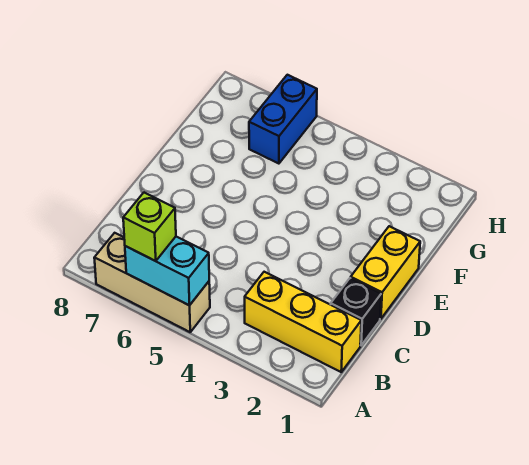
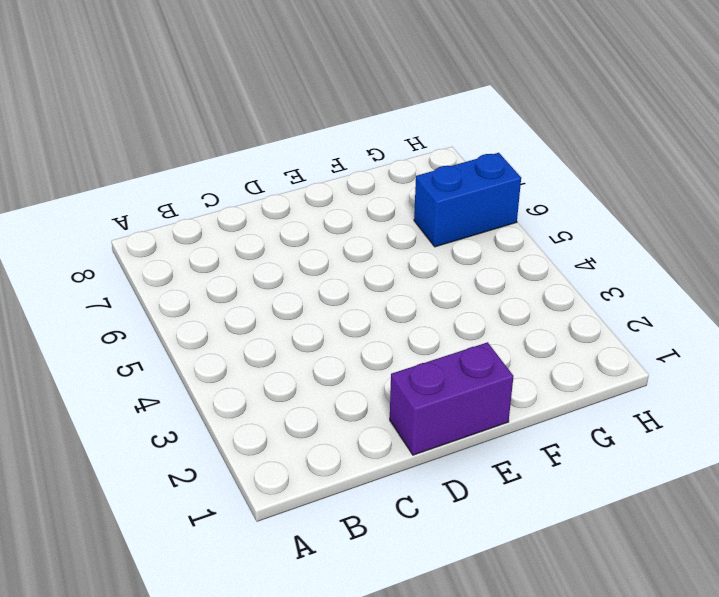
purple brick D1:E1 level 1 -> yellow brick D1:E1 level 1
none -> tan brick A5:A7 level 1
none -> yellow brick B1:B3 level 1

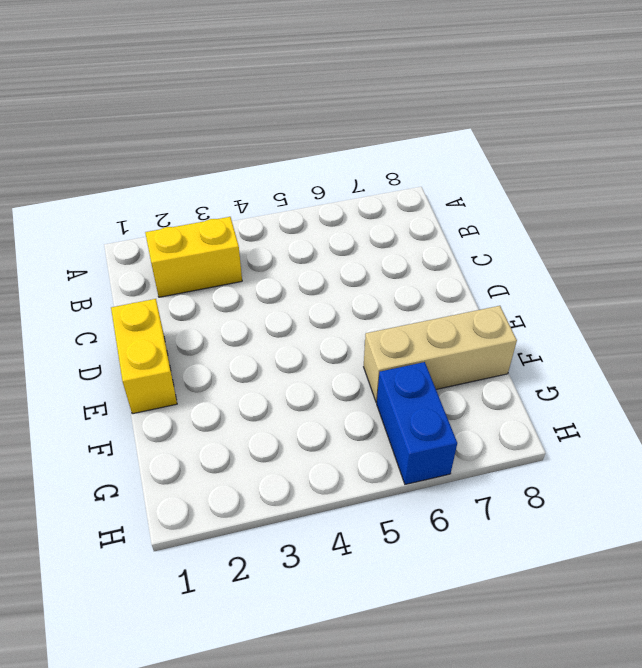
yellow brick B2:B3 level 1 -> yellow brick B1:B3 level 1
tan brick F6:F8 level 1 -> tan brick A5:A7 level 1
none -> black brick C1 level 1
none -> cyan brick A5:A6 level 2

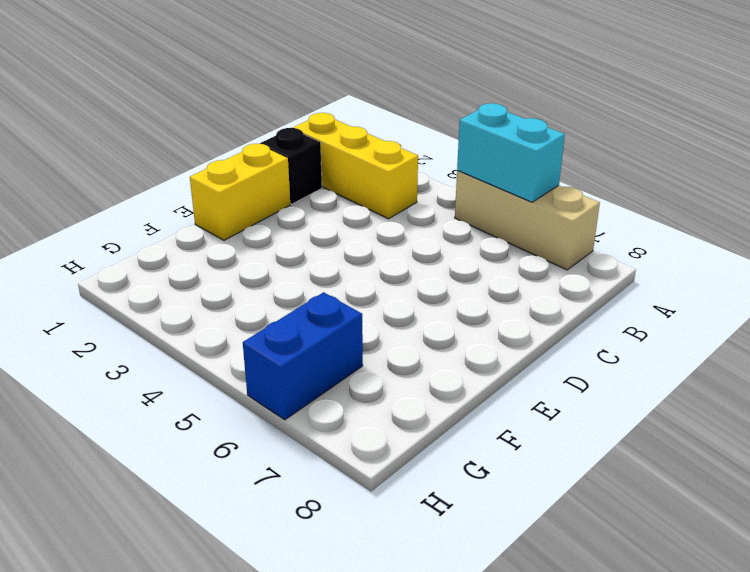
none -> lime brick A6 level 3

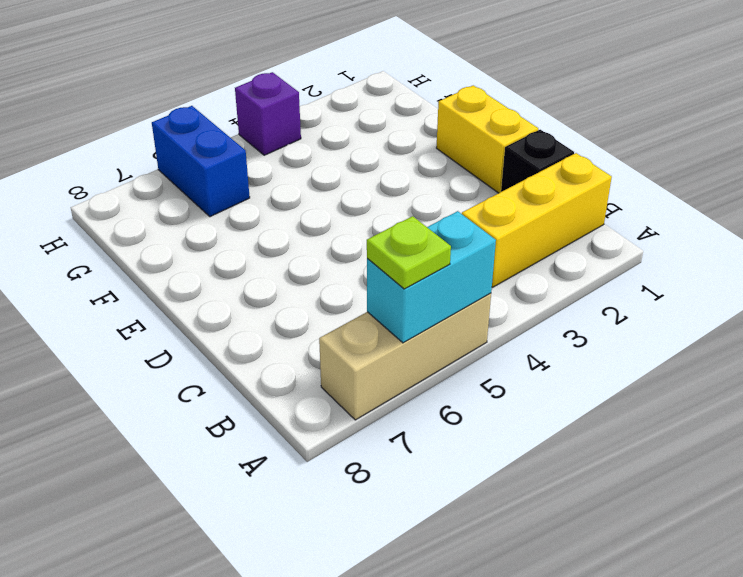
lime plate A6 level 3 -> lime brick A6 level 3
purple brick H4 level 1 -> none

